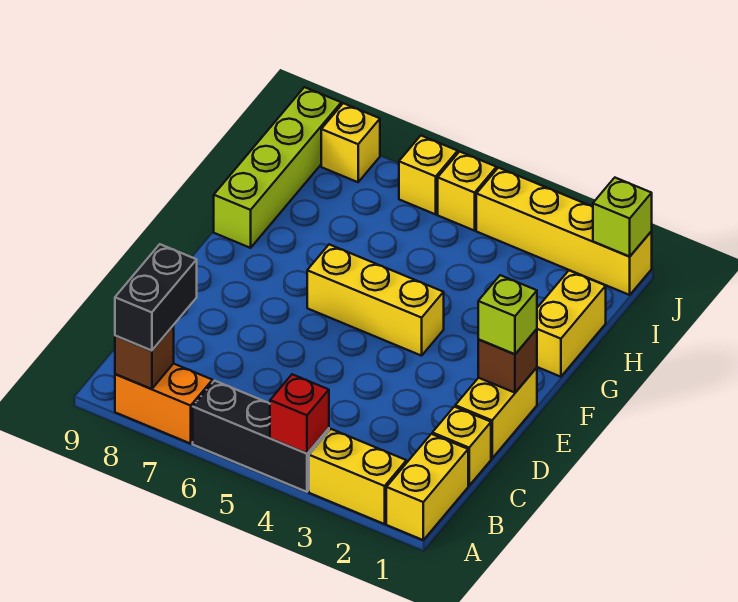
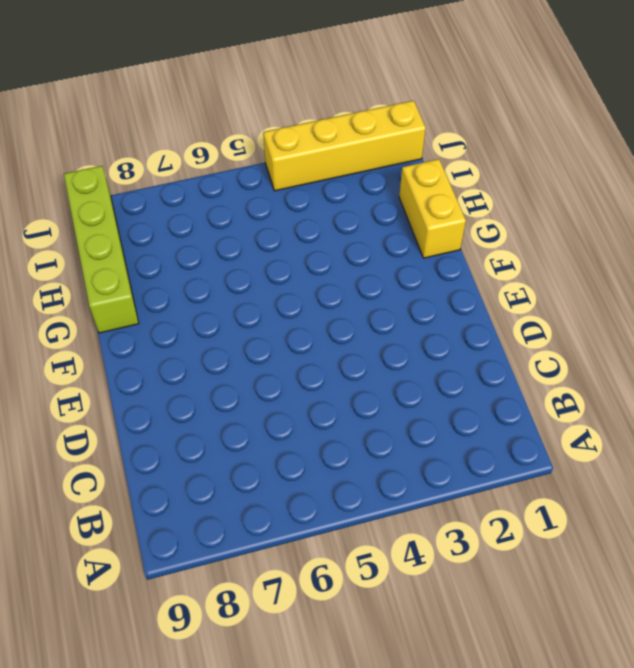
none -> yellow brick A1:B1 level 1
none -> yellow brick A2:A3 level 1
none -> black brick A4:A6 level 1

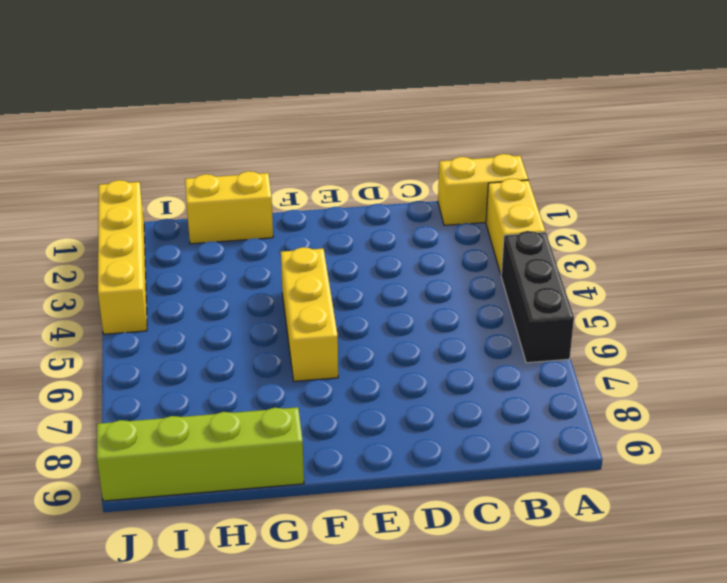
none -> orange brick A7:A8 level 1
none -> yellow brick C1 level 1
none -> yellow brick D1:E1 level 1

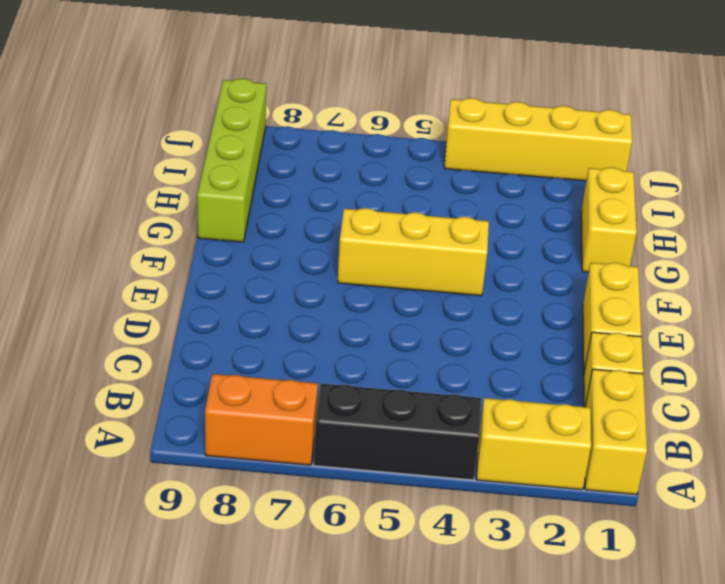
none -> yellow brick J5 level 1
none -> yellow brick J6 level 1
none -> yellow brick J8 level 1

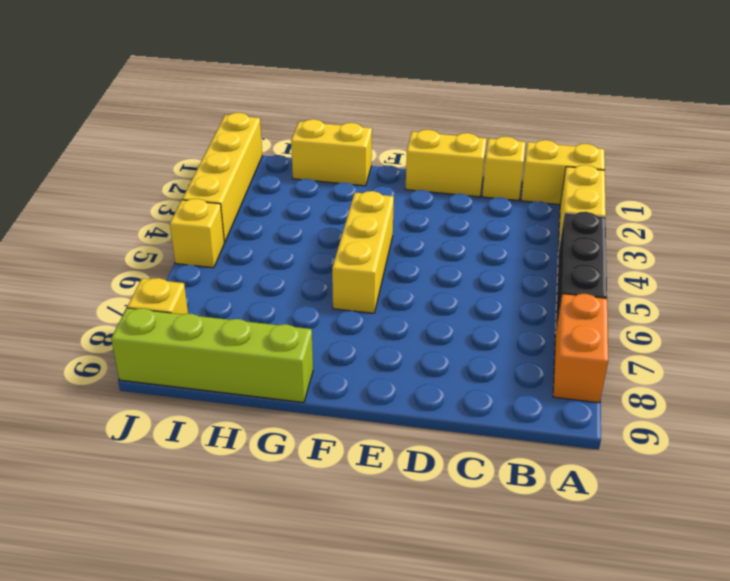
none -> yellow brick J6 level 1
none -> red brick A4 level 2
none -> brown brick A8 level 2

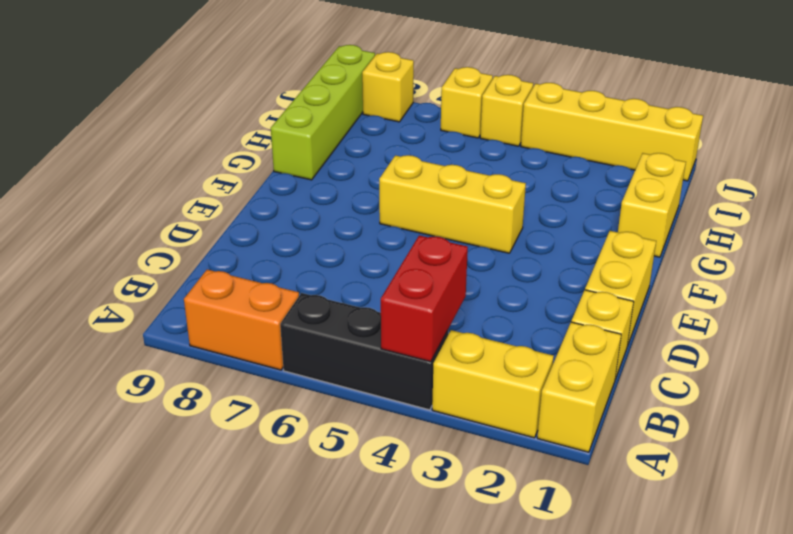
red brick A4:B4 level 2 -> red brick A4 level 2
none -> brown brick A8 level 2
none -> brown brick E1 level 2
none -> lime brick J1 level 2

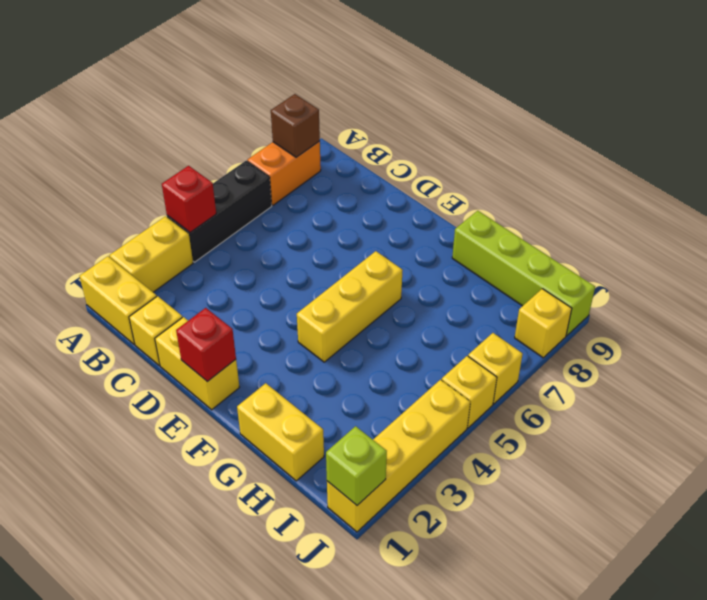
red brick E1 level 2 -> brown brick E1 level 2
none -> black brick A8:B8 level 3
none -> lime brick E1 level 3

